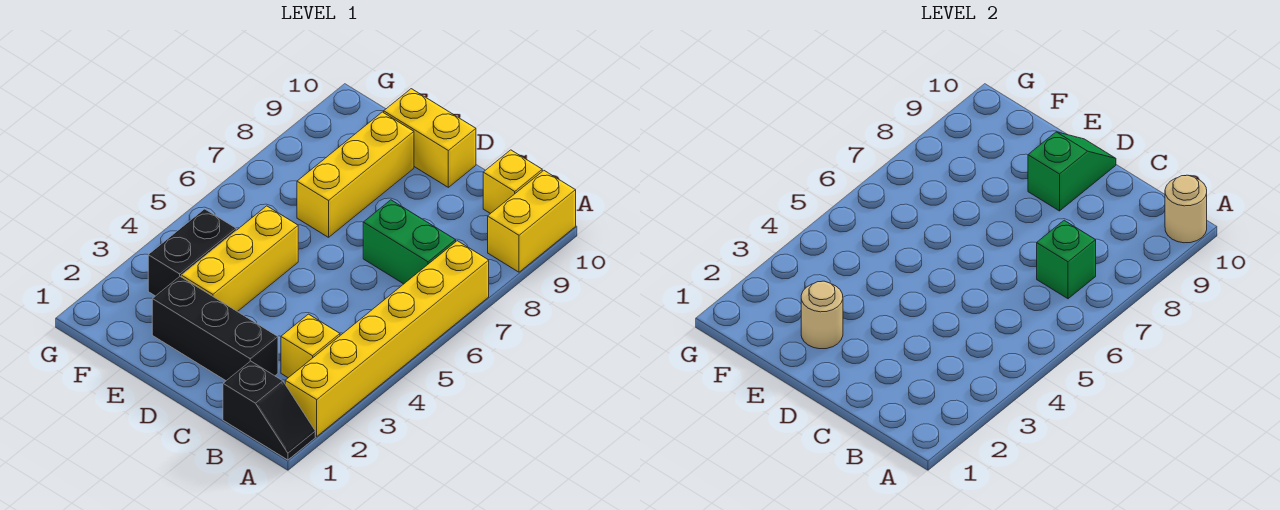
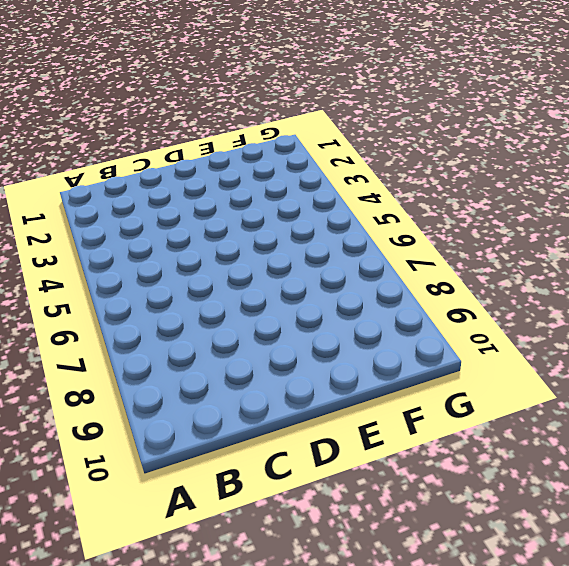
none -> black slope A1:B1 level 1 top B
none -> yellow brick A2:A7 level 1
none -> yellow brick A9:A10 level 1

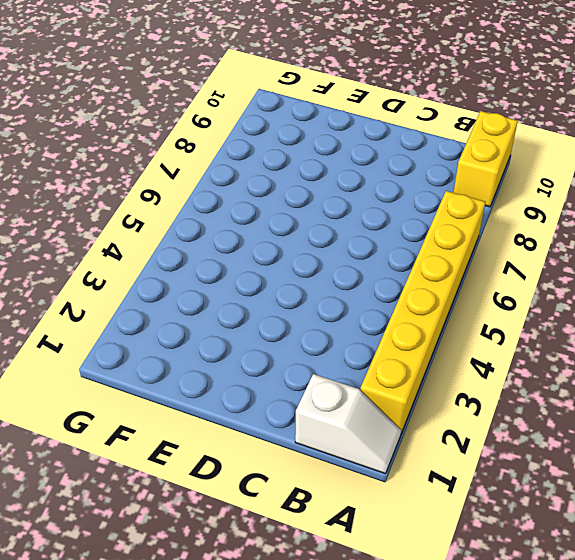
white slope A1:B1 level 1 top B -> black slope A1:B1 level 1 top B
none -> yellow brick B3 level 1
none -> green brick B7:C7 level 1
none -> yellow brick B10 level 1

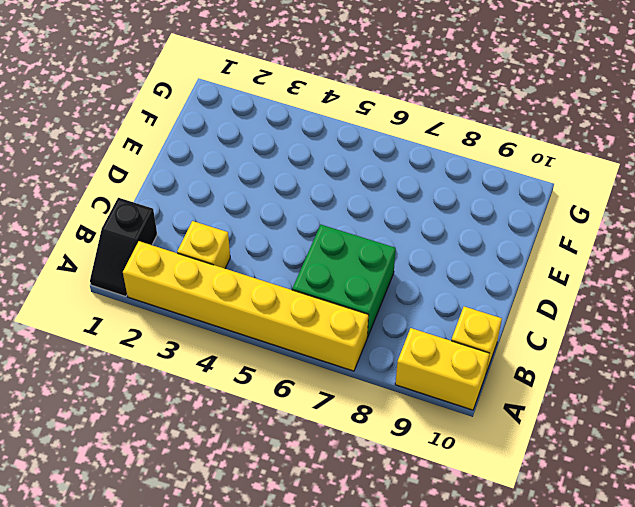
green brick B6:C7 level 1 -> green brick B7:C7 level 1
none -> black brick C2:E2 level 1
none -> yellow brick D10:E10 level 1
none -> yellow brick E3:E5 level 1

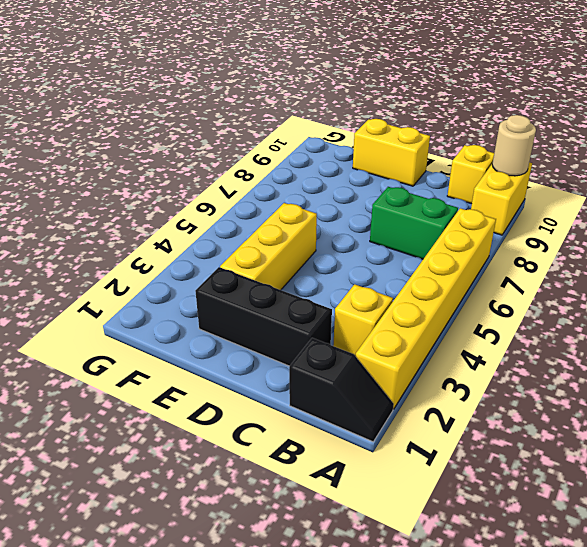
none -> yellow brick E7:E9 level 1
none -> black brick F3:F4 level 1
none -> green brick B7 level 2

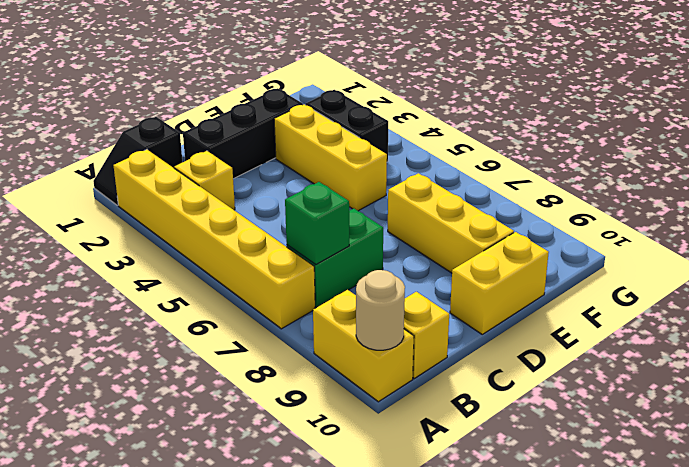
none -> green slope D9:D10 level 2 top 9
none -> tan round brick E2 level 2

